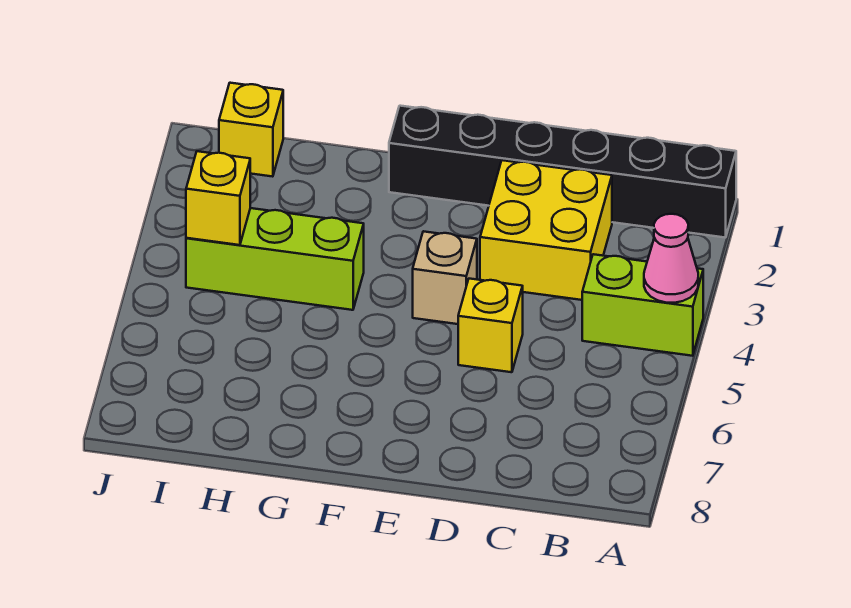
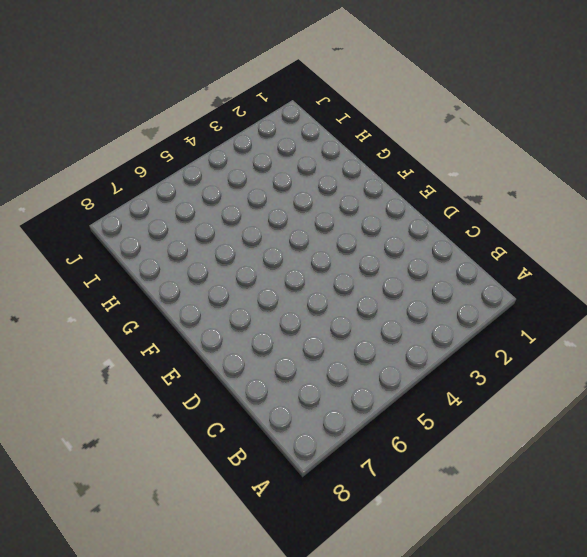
none -> black brick A1:F1 level 1
none -> lime brick A4:B4 level 1

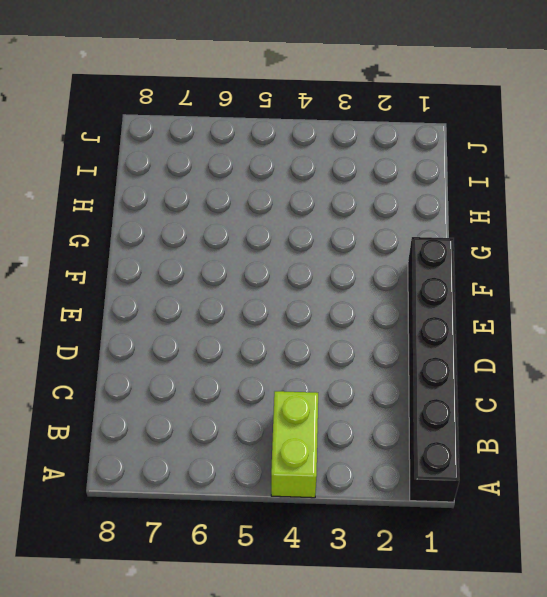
none -> yellow brick C2:D3 level 1
none -> yellow brick D5 level 1

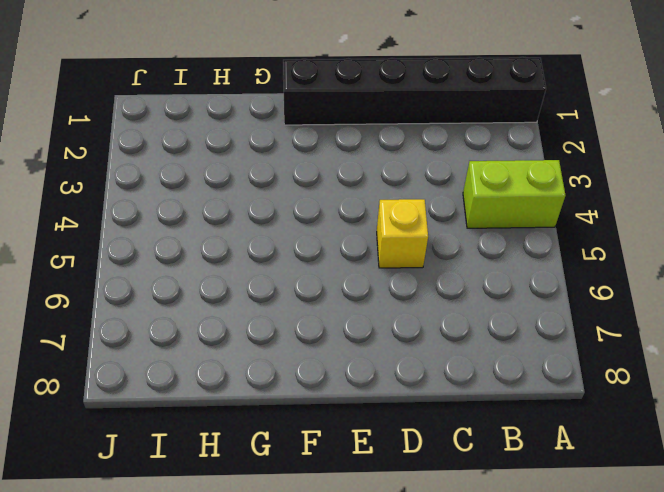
none -> yellow brick C2:D3 level 1
none -> tan brick E4 level 1

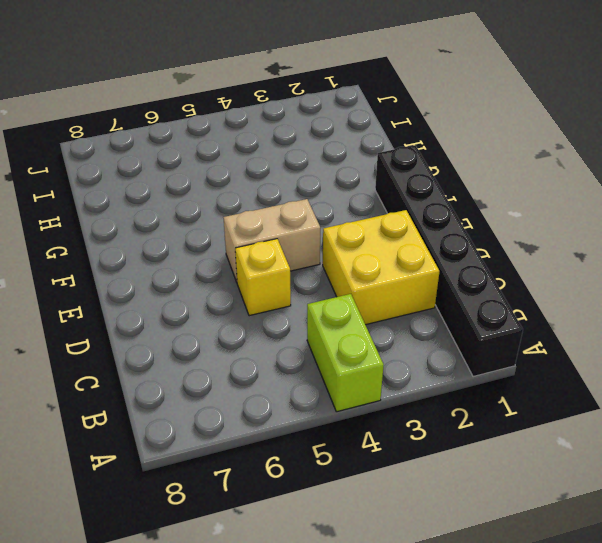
tan brick E4:E5 level 1 -> tan brick E4 level 1
none -> lime brick G4:I4 level 1
none -> yellow brick I1 level 1

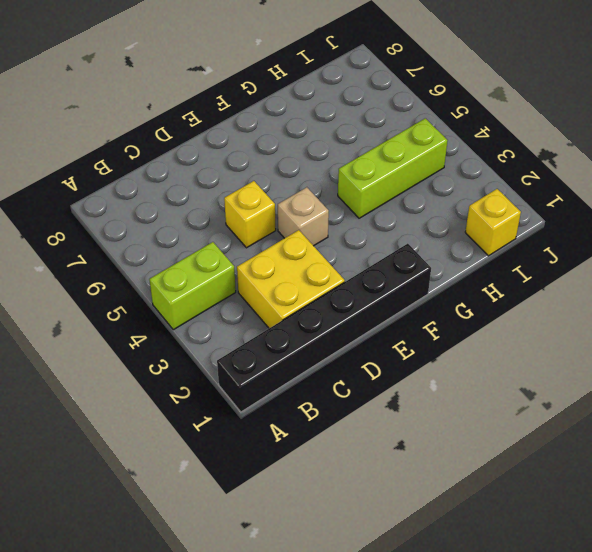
none -> pink cone A4 level 2
none -> yellow brick I4 level 2

